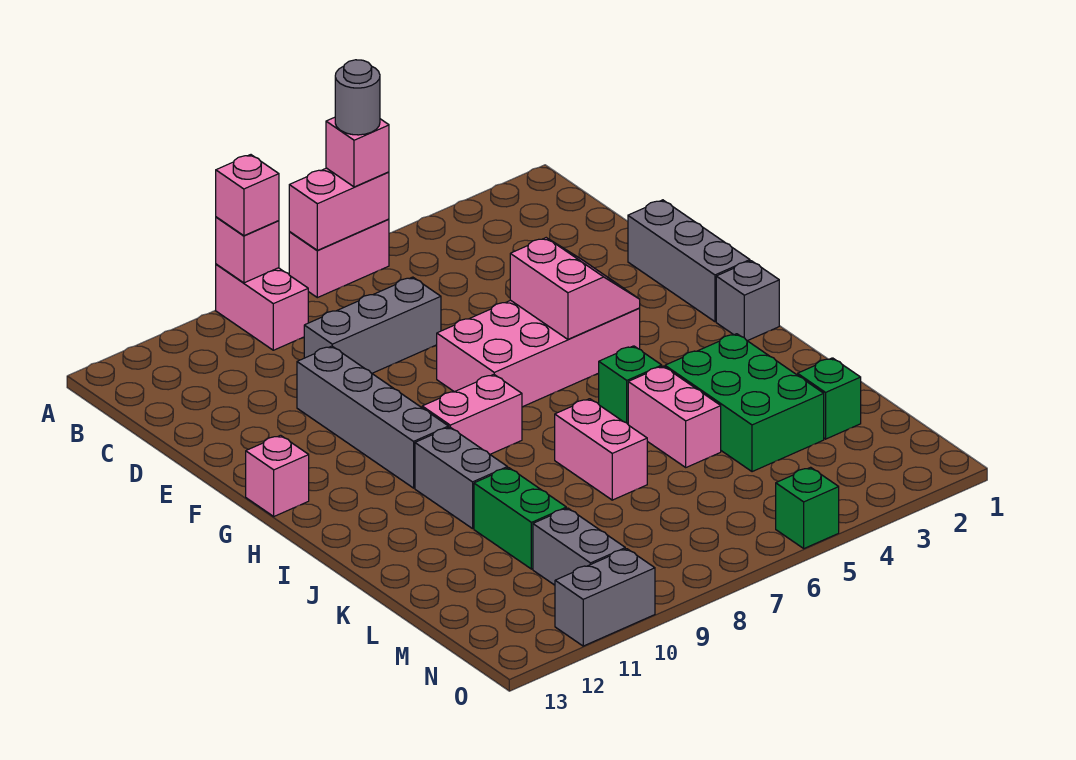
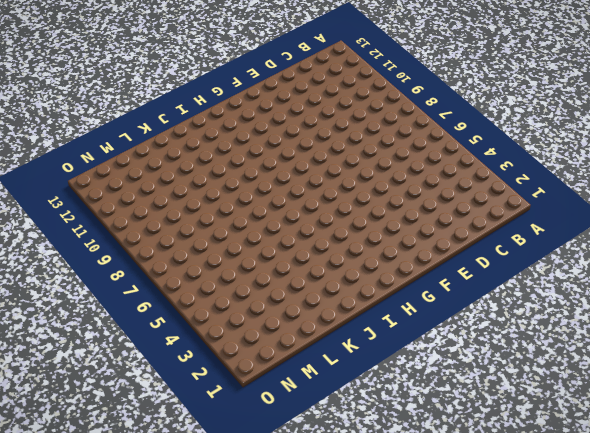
none -> pink brick A6:A7 level 1
none -> pink brick A9:B9 level 1
none -> grey brick D7:D9 level 1

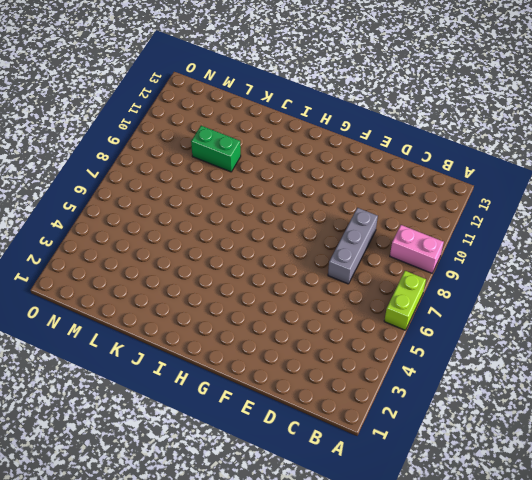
lime brick A6:A7 level 1 -> pink brick A6:A7 level 1
none -> grey brick E1:G1 level 1
none -> grey brick E10:H10 level 1
none -> pink brick F4:G7 level 1

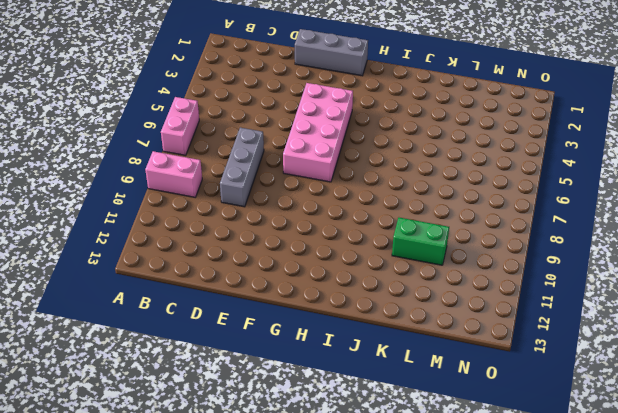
none -> grey brick E10:H10 level 1
none -> pink brick G13 level 1
none -> grey brick H1 level 1

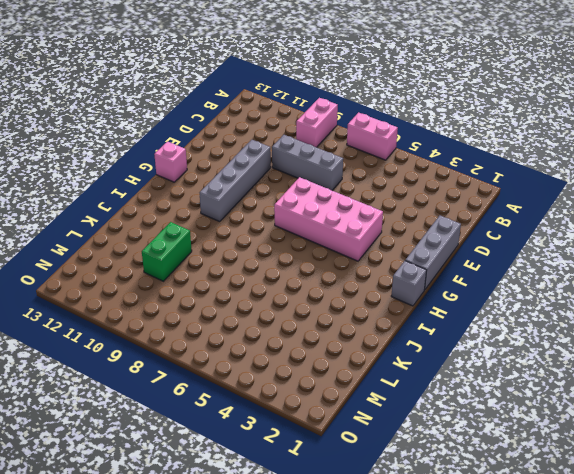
none -> pink brick H8:H9 level 1
none -> green brick I5 level 1
none -> grey brick I10:J10 level 1

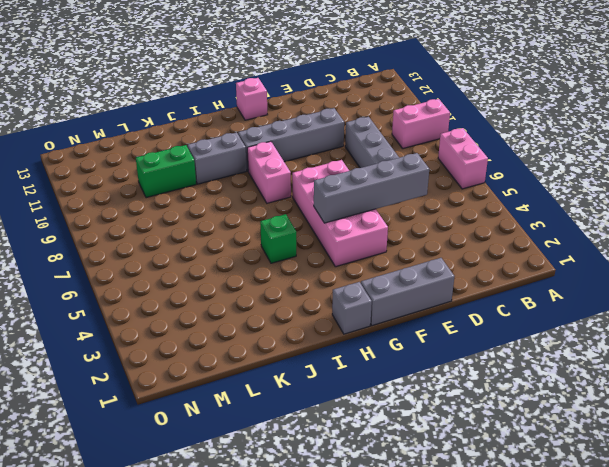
grey brick D5:G5 level 2 -> pink slope F4:G5 level 2 top 5
none -> green brick J3:L4 level 1
none -> pink brick J5:K5 level 1
none -> pink brick J7:K7 level 1

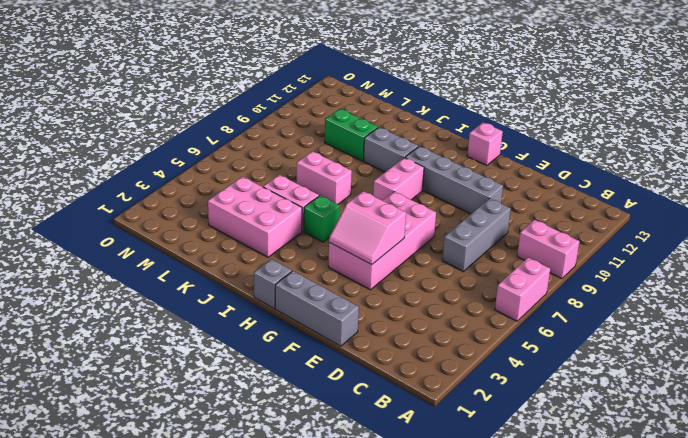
pink brick J3:L4 level 1 -> green brick J3:L4 level 1
none -> green brick L2 level 1
none -> grey brick M10:N10 level 1
none -> green brick O5 level 1

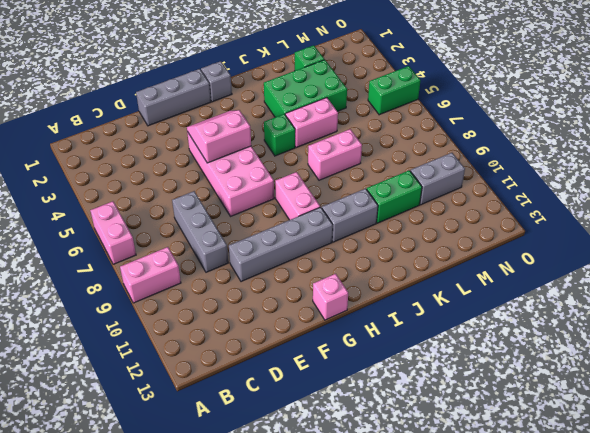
green brick N5:O5 level 1 -> green brick O5 level 1
none -> grey brick O10:O11 level 1
none -> pink brick A6:A7 level 2
none -> pink brick A9 level 2

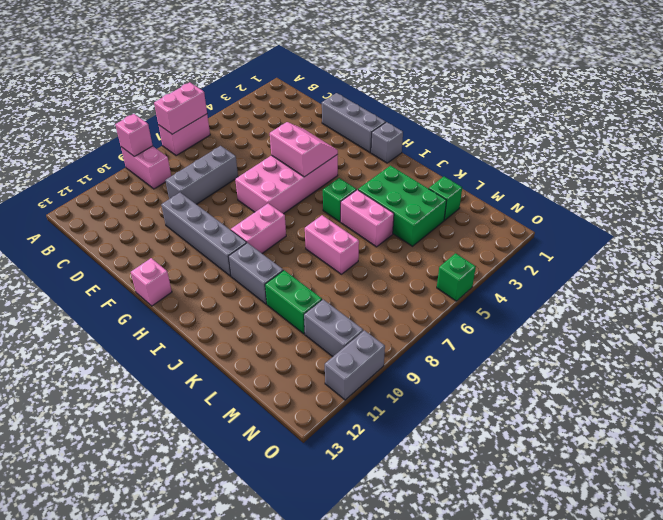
none -> pink brick A6 level 3
none -> pink brick A9 level 3
none -> grey round brick A6 level 4

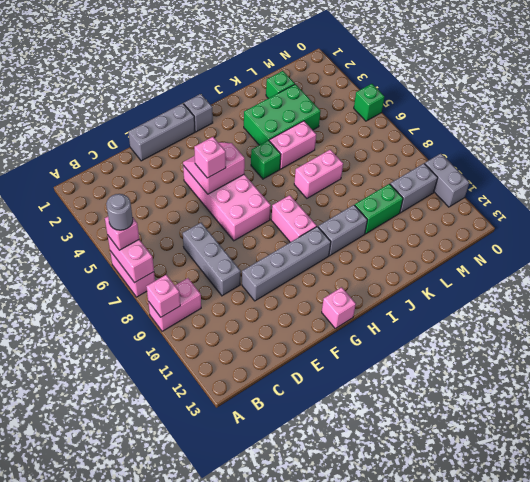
pink brick F5 level 3 -> pink brick A9 level 3

